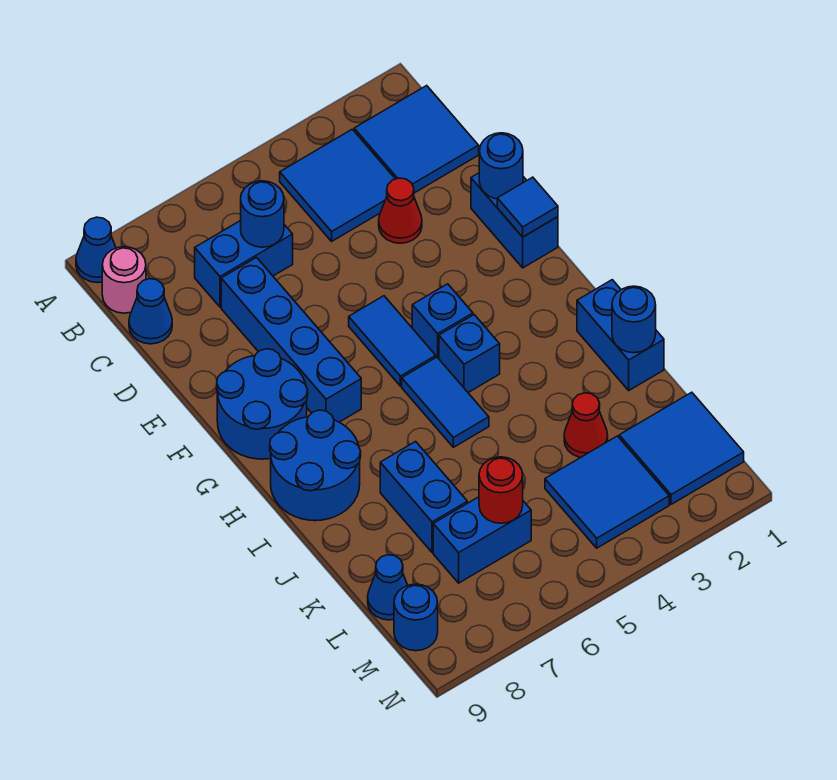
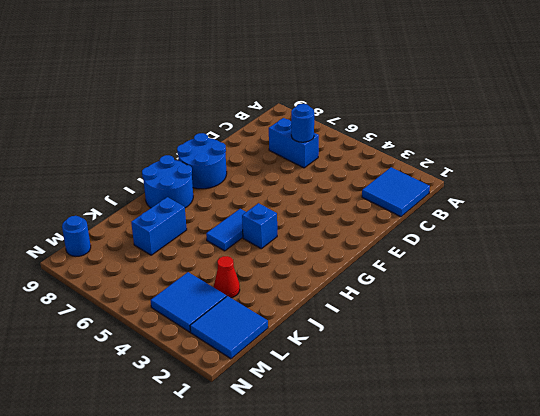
none -> blue cone A9 level 1
none -> blue tile B3:C4 level 1
none -> pink round brick B9 level 1

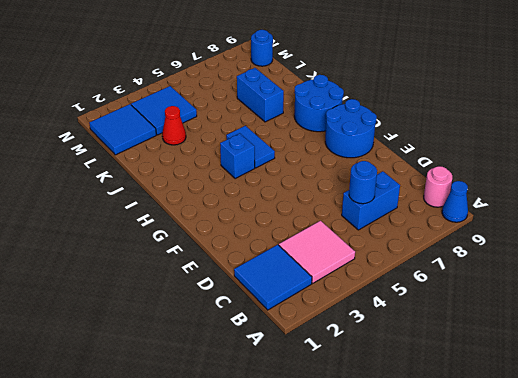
pink tile B3:C4 level 1 -> blue tile B3:C4 level 1
none -> blue cone C9 level 1
none -> red cone D3 level 1
none -> blue brick D7:G7 level 1

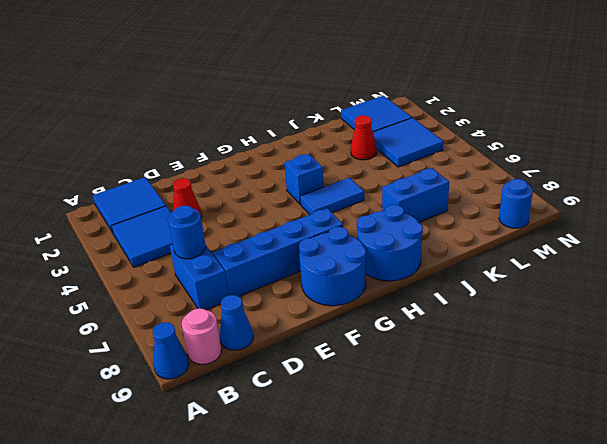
none -> blue brick E1:F1 level 1
none -> blue tile F5:G5 level 1
none -> blue brick G4 level 1

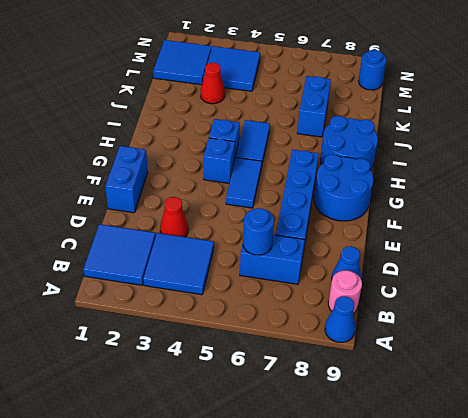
none -> blue brick I1:J1 level 1
none -> blue brick L6:L7 level 1
none -> blue cone L9 level 1

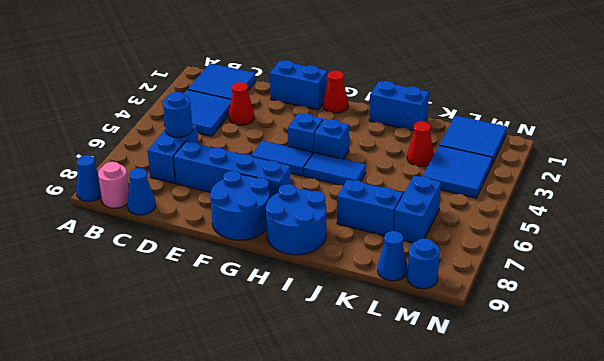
red cone G1 level 1 -> none
none -> blue round brick E1 level 2
none -> blue tile F1 level 2
none -> blue round brick J1 level 2

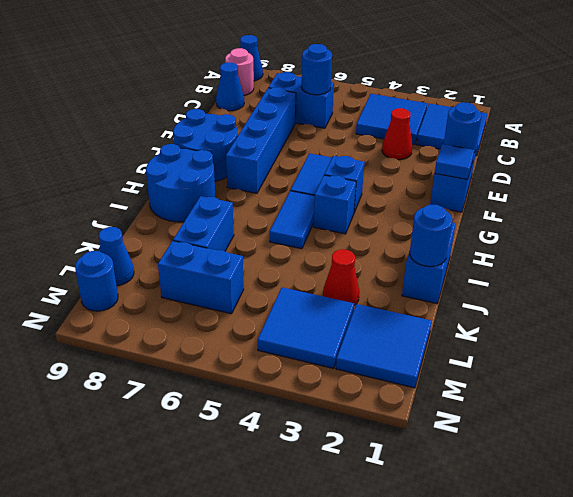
none -> red round brick L6 level 2

